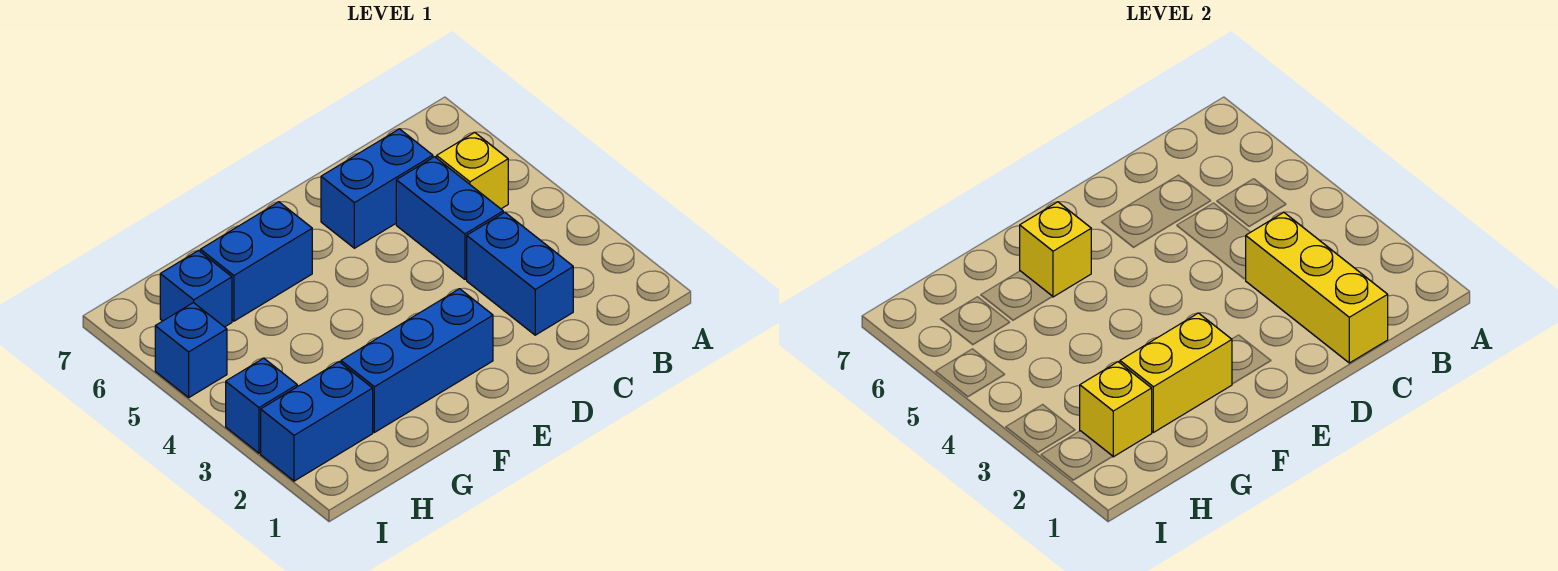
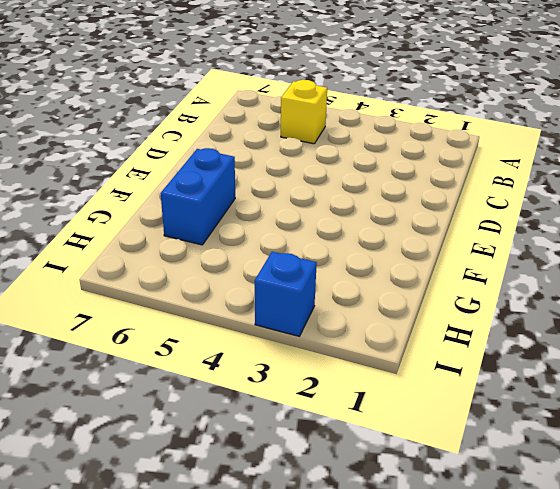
none -> blue brick C2:C3 level 1
none -> blue brick C4:C5 level 1
none -> blue brick C6:D6 level 1

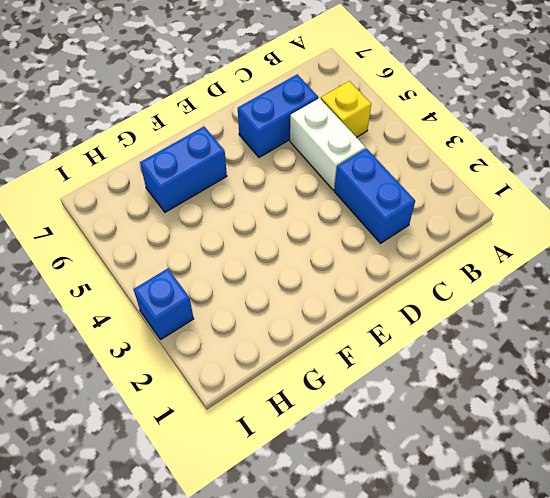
white brick C4:C5 level 1 -> blue brick C4:C5 level 1
none -> blue brick E2:G2 level 1
none -> blue brick H2:I2 level 1
none -> blue brick H6 level 1

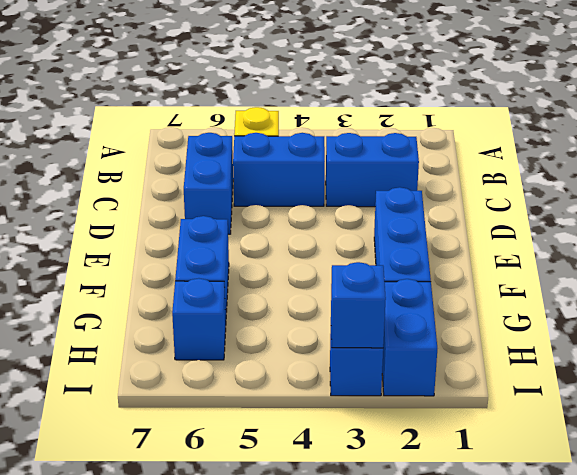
blue brick I3 level 2 -> blue brick I5 level 1
none -> yellow brick C1:C3 level 2
none -> yellow brick F2:G2 level 2
none -> yellow brick F6 level 2

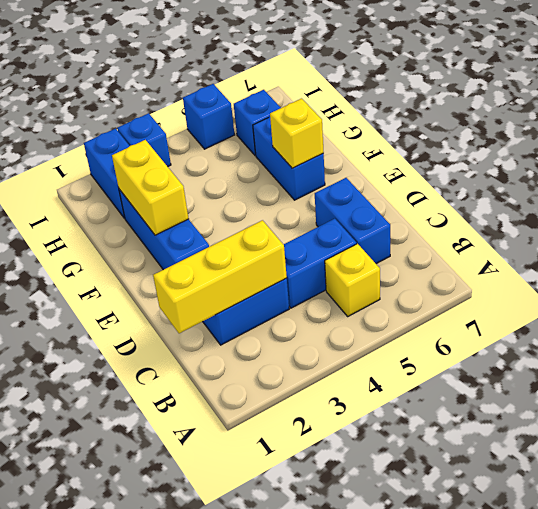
none -> yellow brick H2 level 2

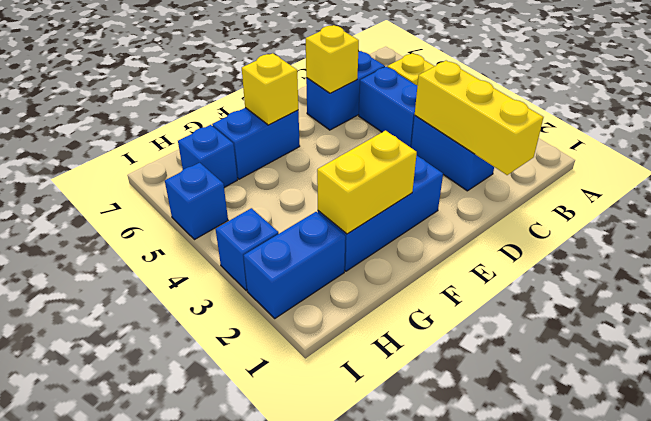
yellow brick D6 level 2 -> yellow brick H2 level 2

